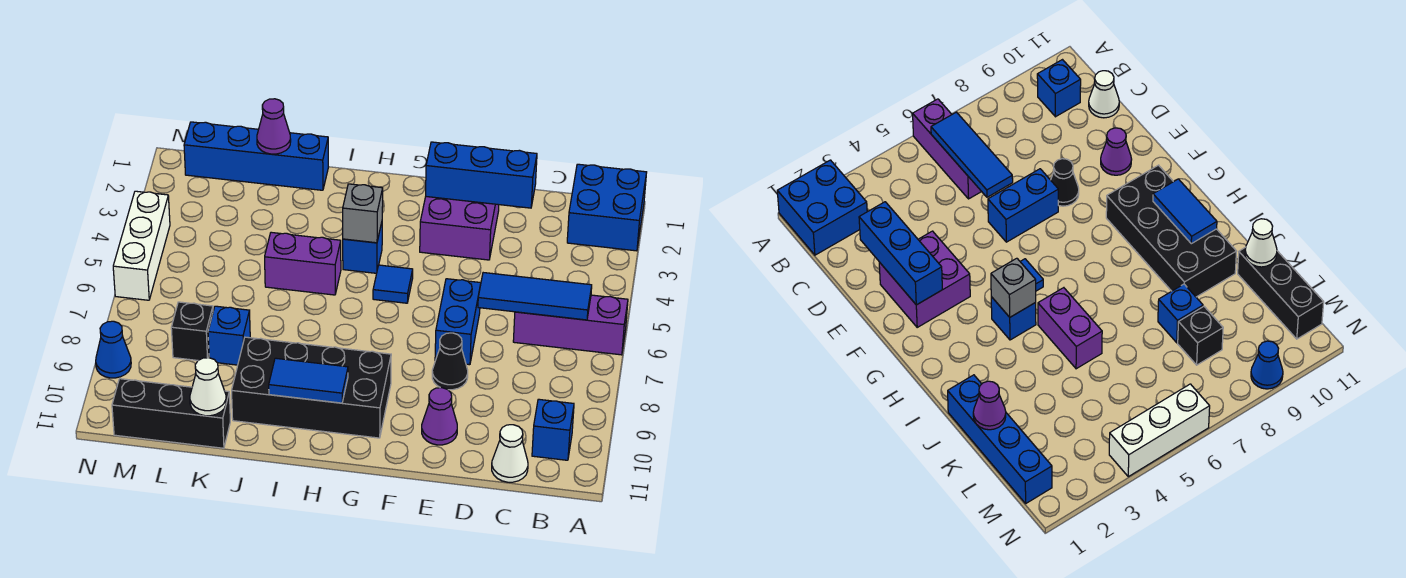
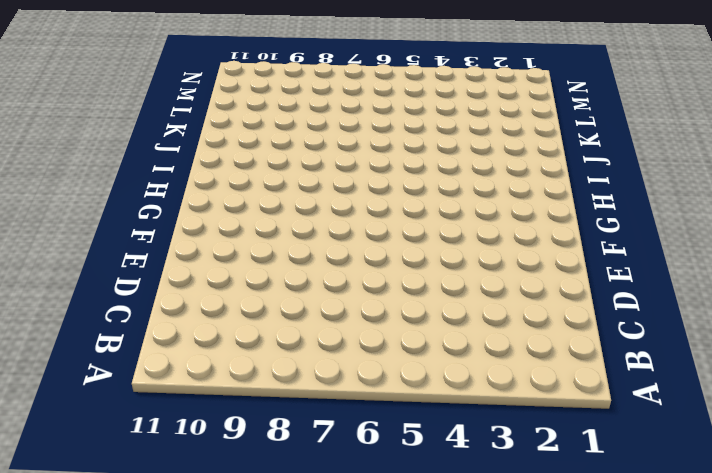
none -> blue brick A1:B2 level 1
none -> purple brick A6:C6 level 1
none -> blue brick B10 level 1

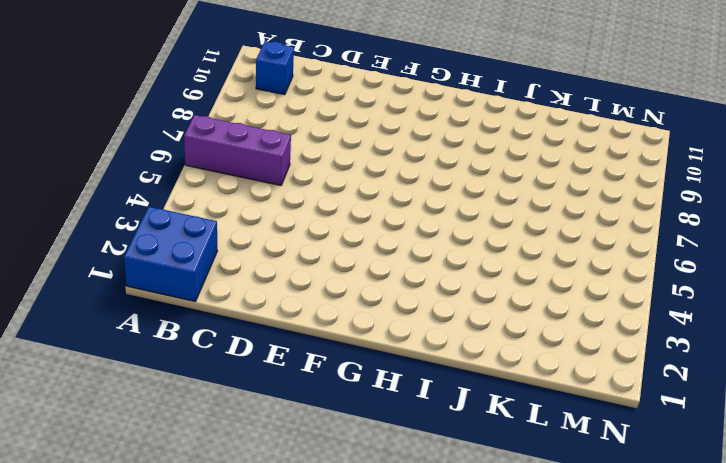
none -> white cone C11 level 1
none -> purple brick E2:F3 level 1
none -> blue brick E6:E7 level 1

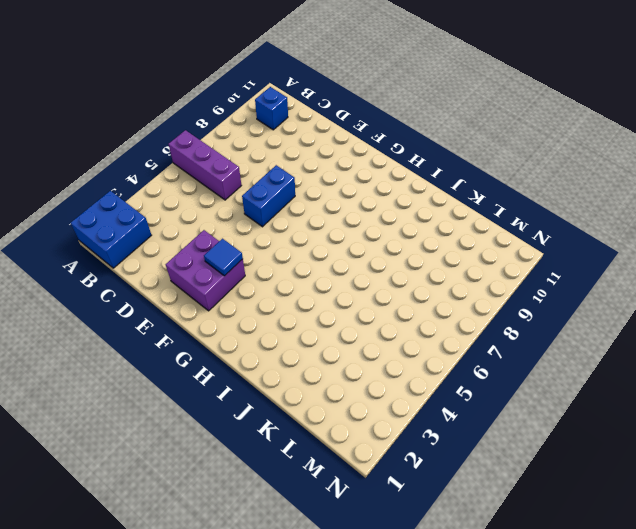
blue tile F3 level 2 -> blue tile G5 level 1
none -> white cone C11 level 1
none -> black cone E8 level 1
none -> purple cone E10 level 1

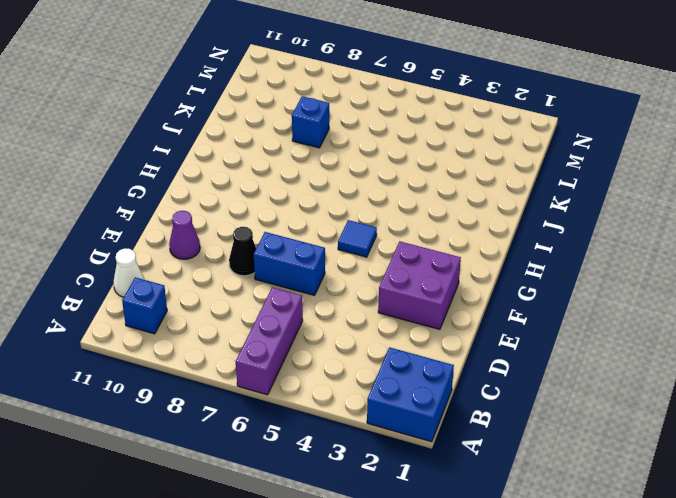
none -> black brick G9:J10 level 1
none -> blue brick H4 level 1
none -> purple brick I5:J5 level 1

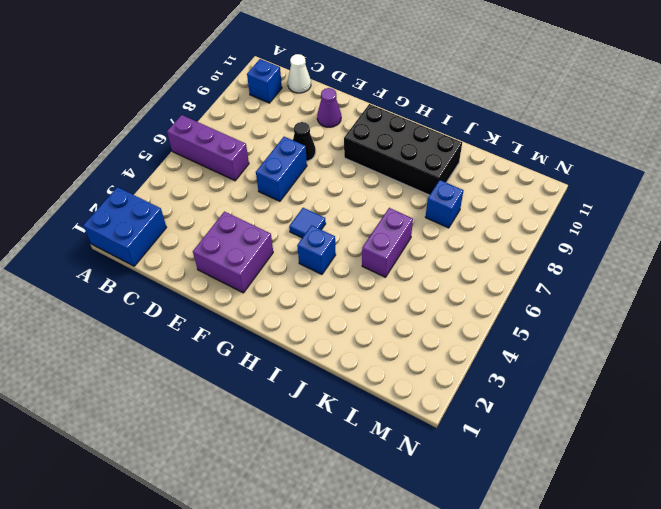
purple brick J5:J6 level 1 -> purple brick I5:J5 level 1
none -> blue brick J1:M1 level 1
none -> black brick K11:M11 level 1
none -> black brick L8 level 1

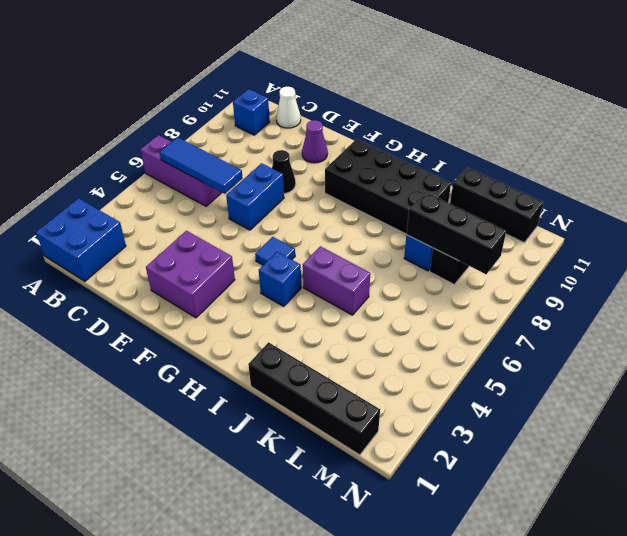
black brick J1:M1 level 1 -> blue brick J1:M1 level 1
black brick K8:M8 level 2 -> none
none -> white brick N4:N6 level 1
none -> blue cone N9 level 1
none -> blue brick D2:F2 level 2

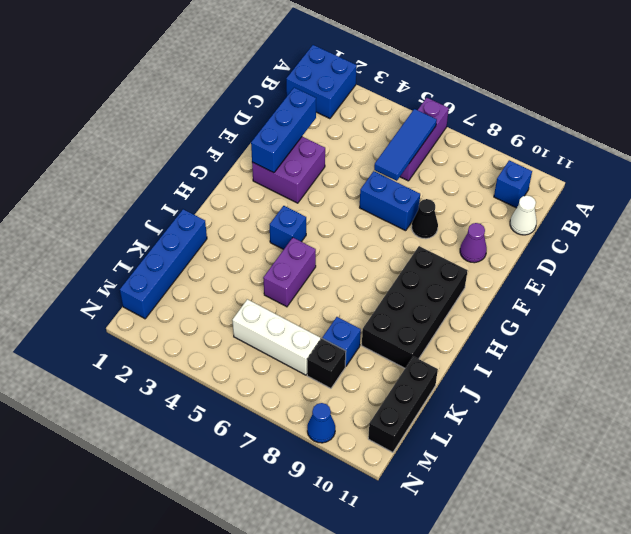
white brick L5:L7 level 1 -> white brick N4:N6 level 1
none -> blue tile G5 level 1
none -> grey brick H4 level 2
none -> blue tile H10:I10 level 2

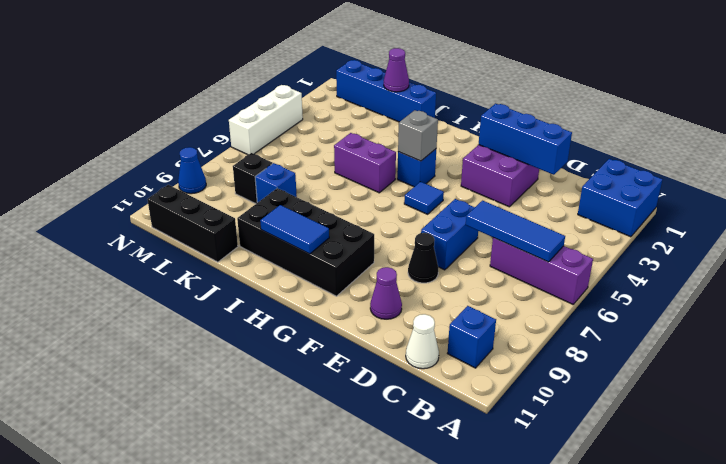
none -> white cone K11 level 2

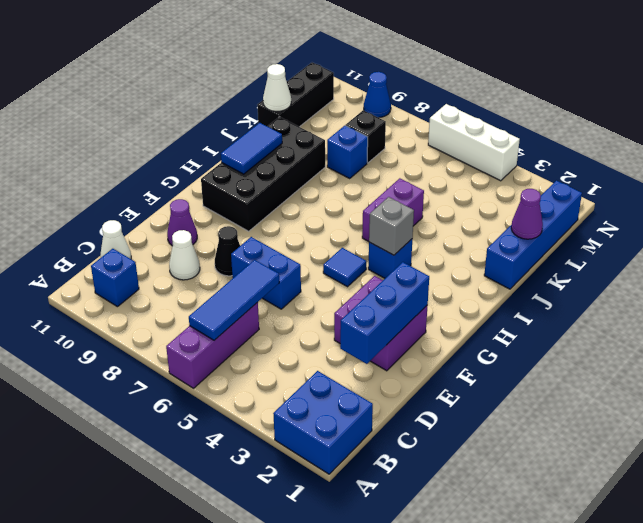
white cone D9 level 1 -> none

